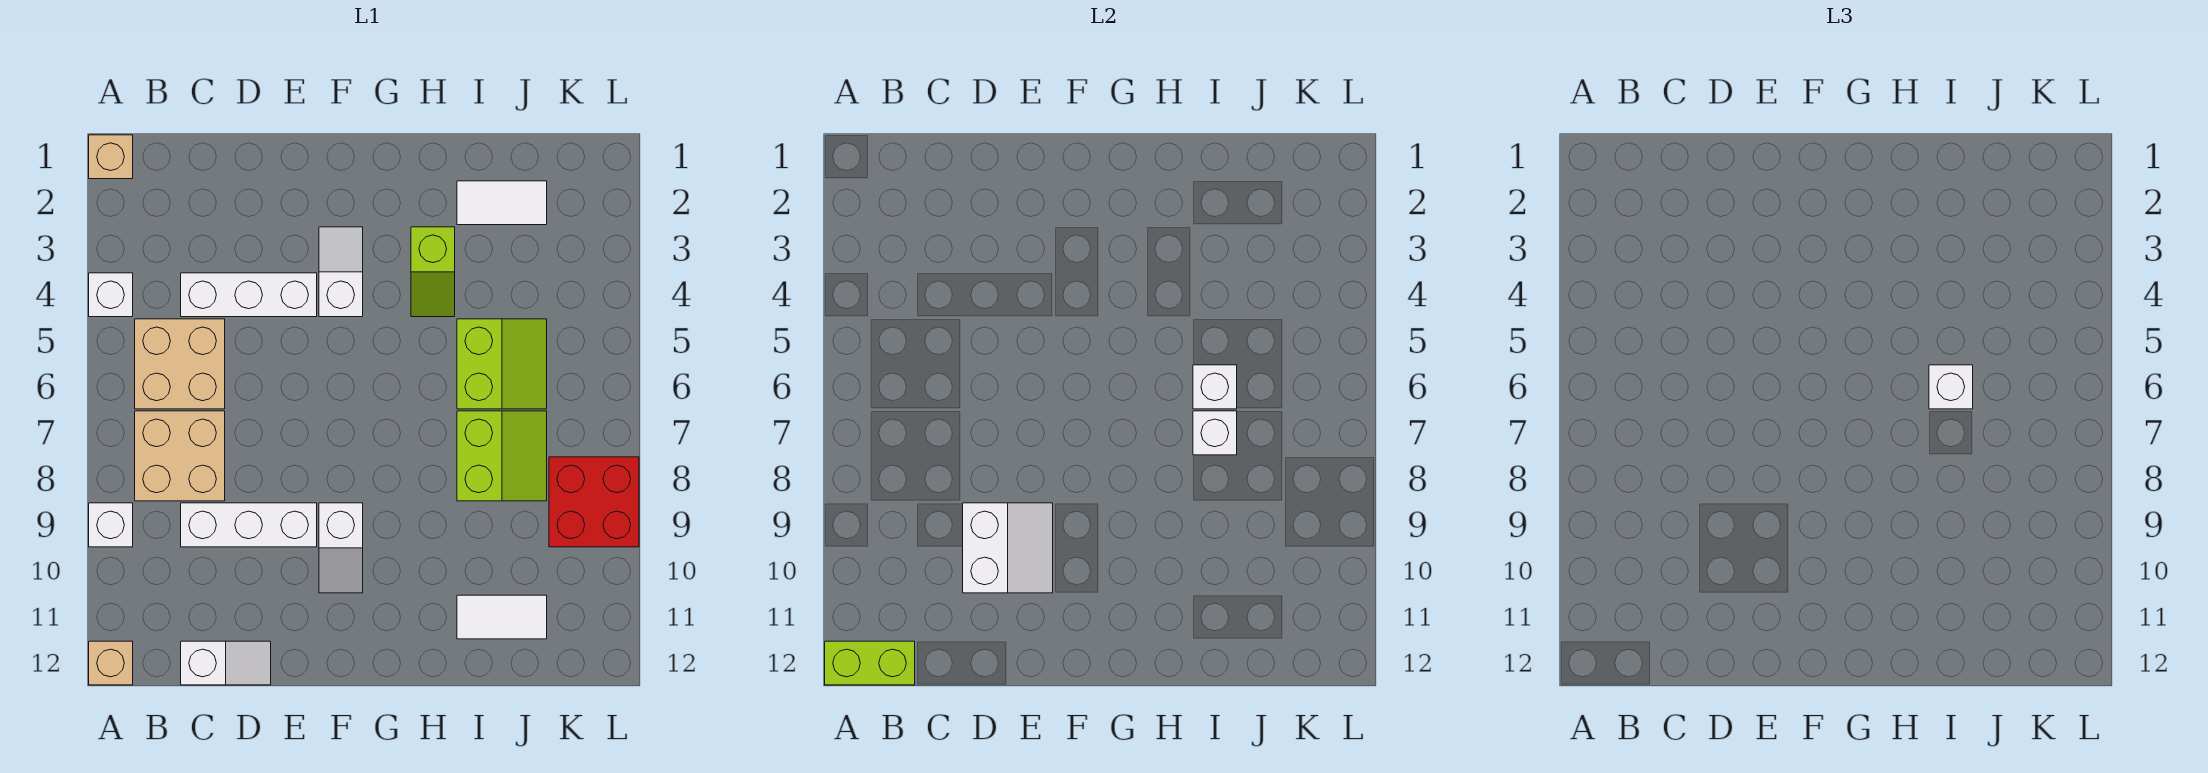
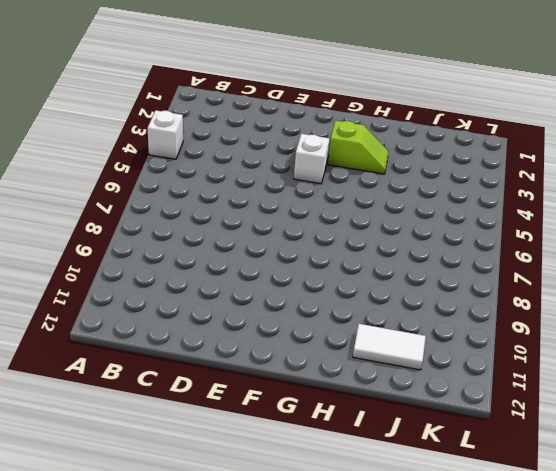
lime slope G3:H3 level 1 top G -> lime slope H3:H4 level 1 top 3
none -> tan brick A1 level 1
none -> white brick A9 level 1
none -> tan brick A12 level 1

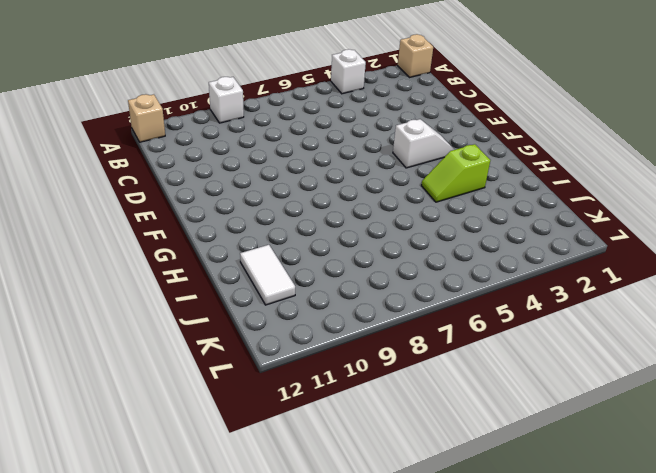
none -> tan brick B5:C6 level 1
none -> tan brick B7:C8 level 1
none -> white brick C4:E4 level 1

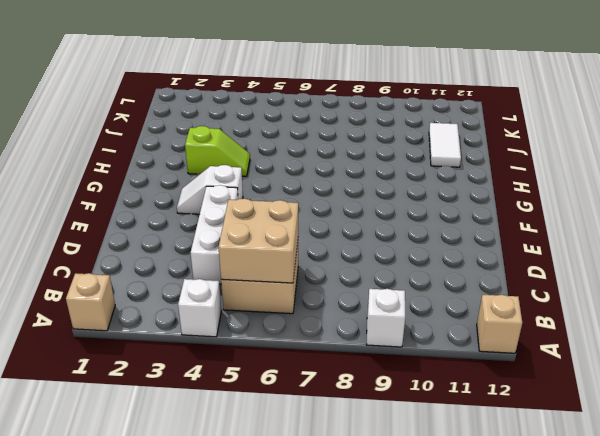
tan brick B5:C6 level 2 -> tan brick B7:C8 level 1
none -> white brick C9:E9 level 1
none -> white slope C12:D12 level 1 top C
none -> white slope F9:F10 level 1 top 9

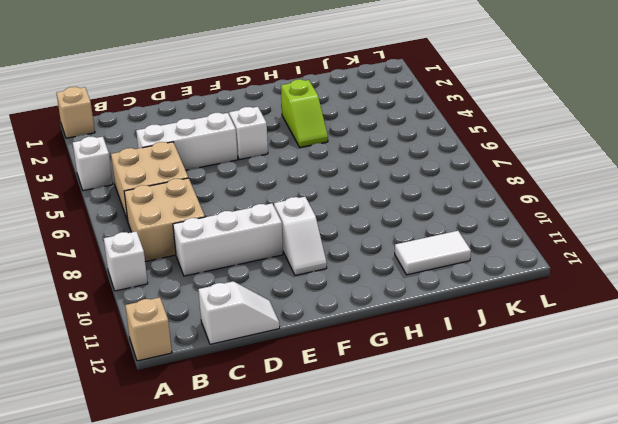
none -> white tile I2:J2 level 1
none -> lime slope I5:J6 level 1 top I
none -> lime slope I7:J8 level 1 top I

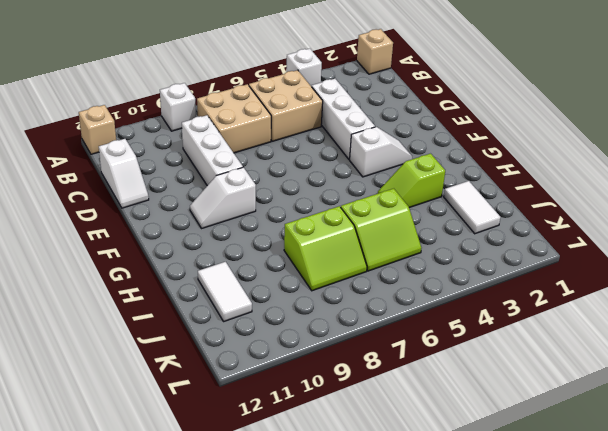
none -> red brick K8:L9 level 1
none -> lime brick A12:B12 level 2
none -> white slope D9:E10 level 2 top D

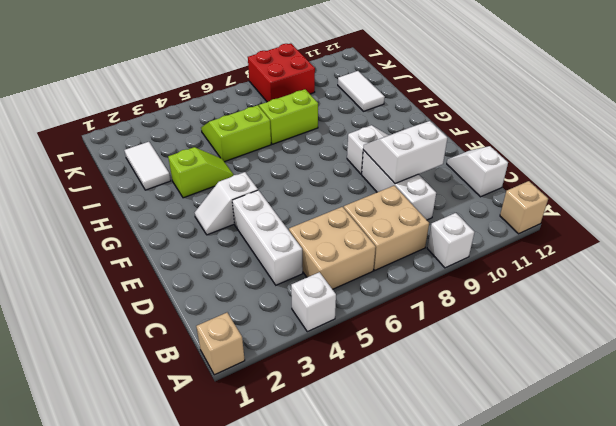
none -> lime brick A12:B12 level 2
none -> white brick I6 level 2
none -> white brick I7 level 2

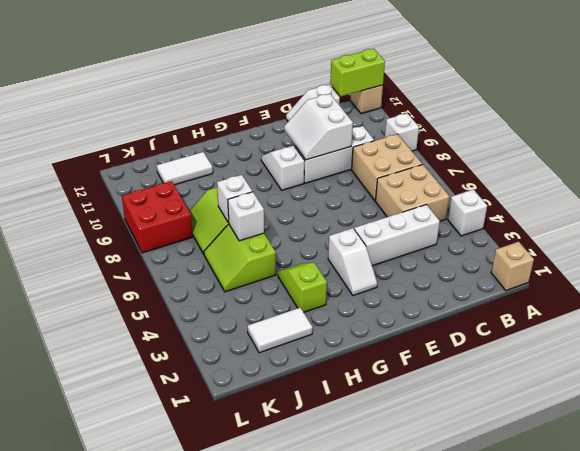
none -> white brick I6 level 3

